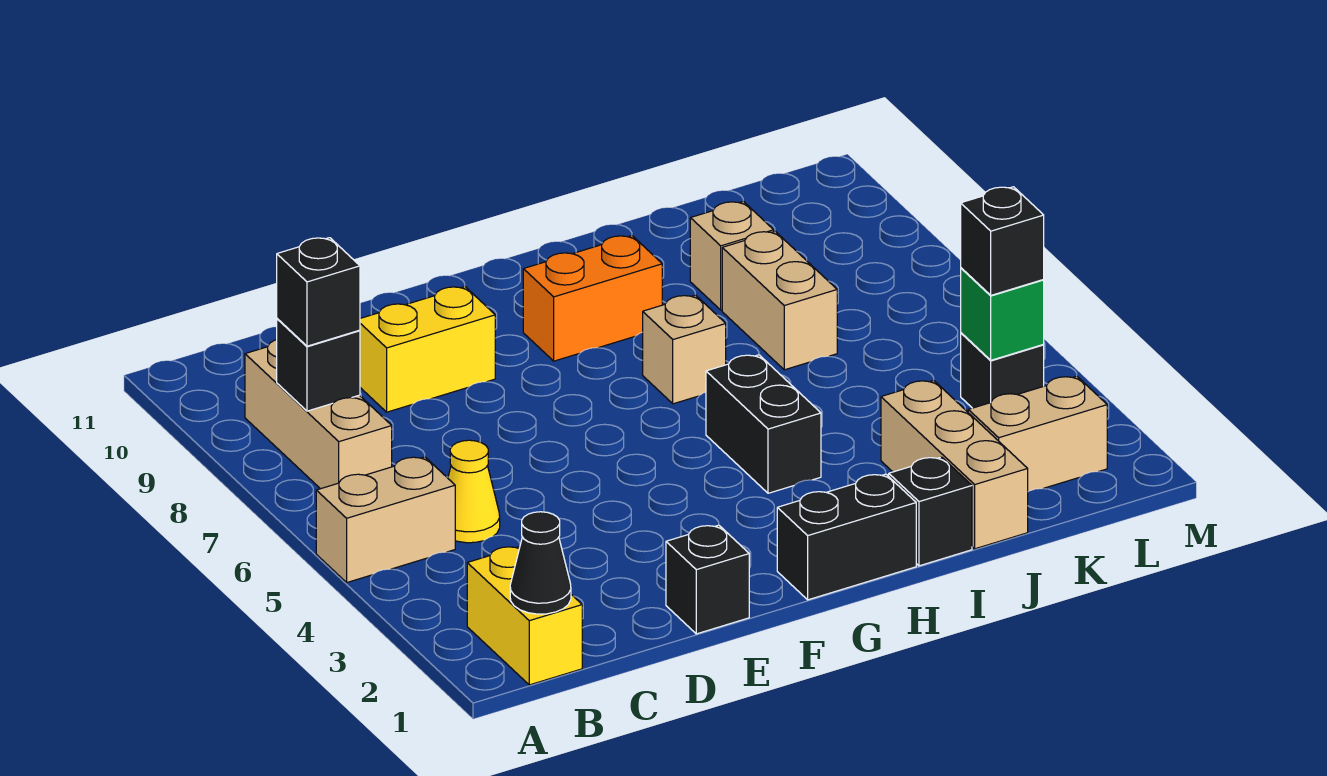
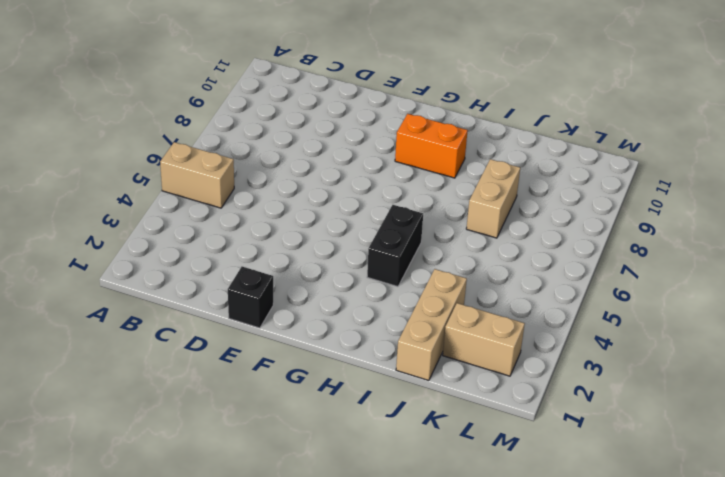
none -> yellow brick B1:B2 level 1
none -> tan brick B7:B9 level 1
none -> yellow cone C5 level 1

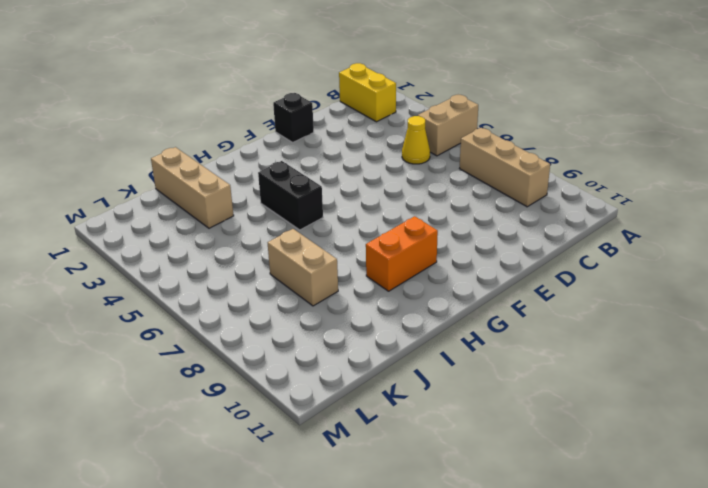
none -> yellow brick D9:E9 level 1
none -> black brick G1:H1 level 1
none -> tan brick H7 level 1

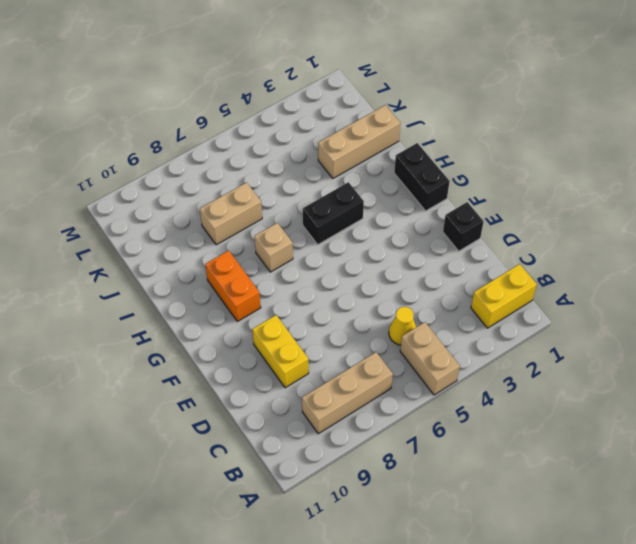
none -> black brick I1 level 1
none -> tan brick J9 level 1
none -> tan brick K2:L2 level 1

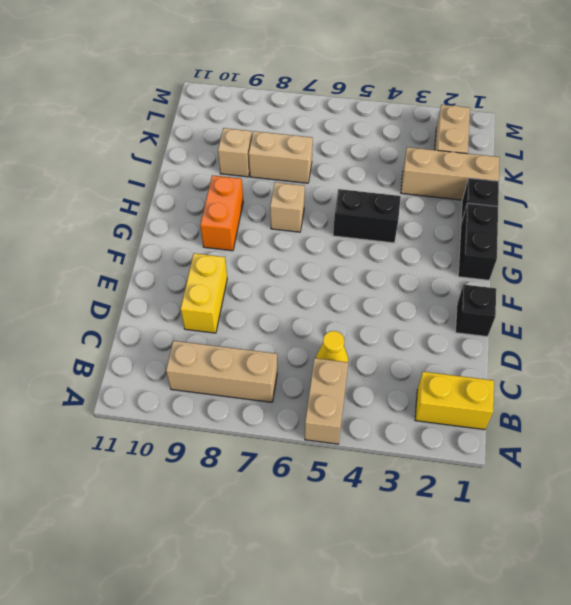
none -> black brick L4 level 1
none -> black cone B1 level 2
none -> black brick B8 level 2

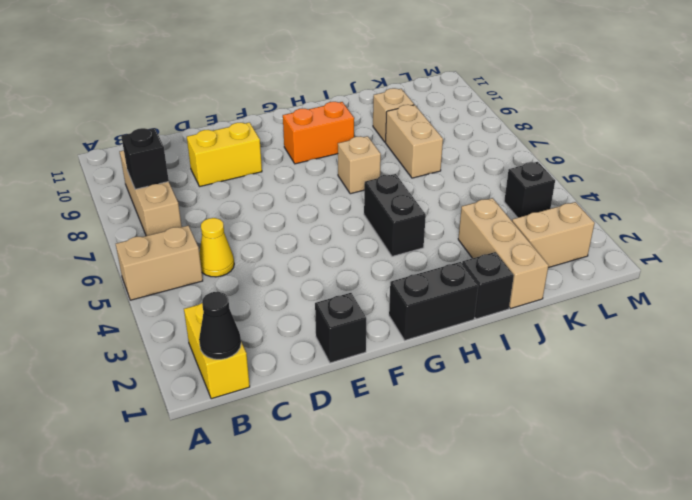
none -> green brick L4 level 2
none -> black brick B8 level 3
none -> black brick L4 level 3

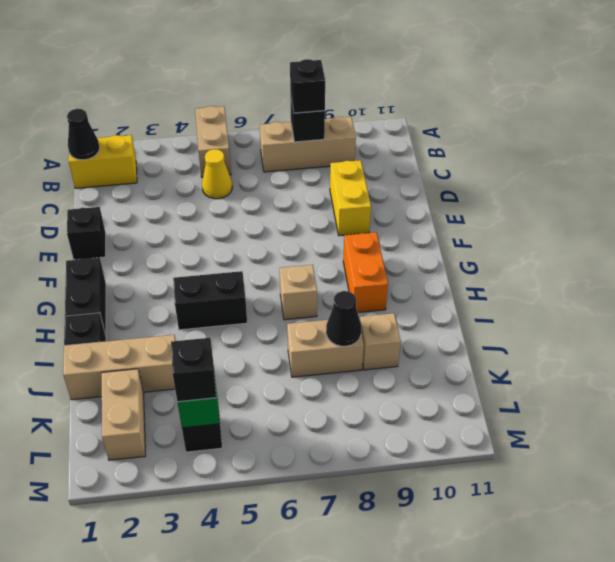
black cone J8 level 2 -> none

